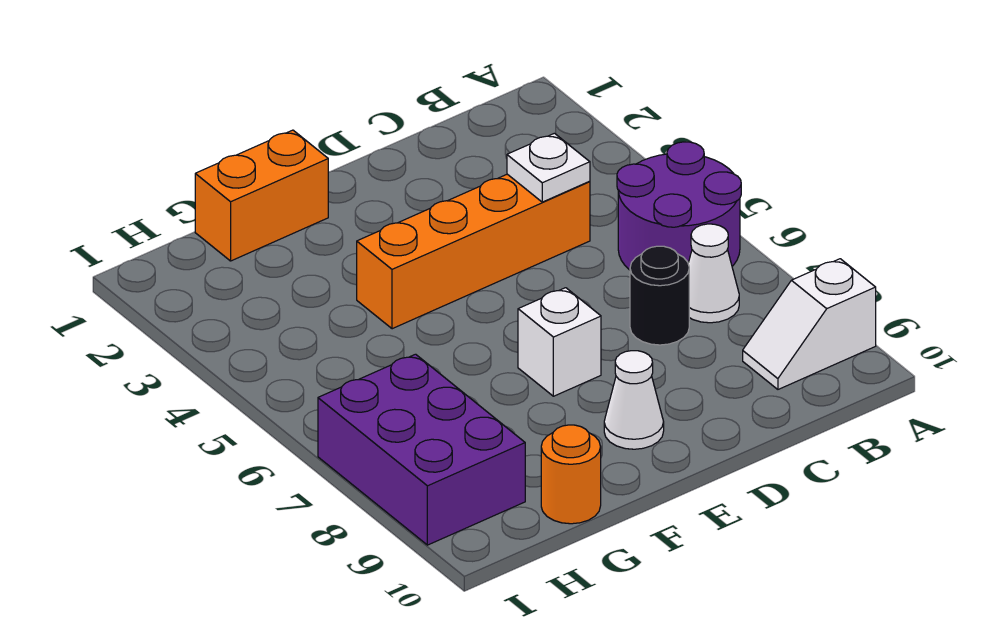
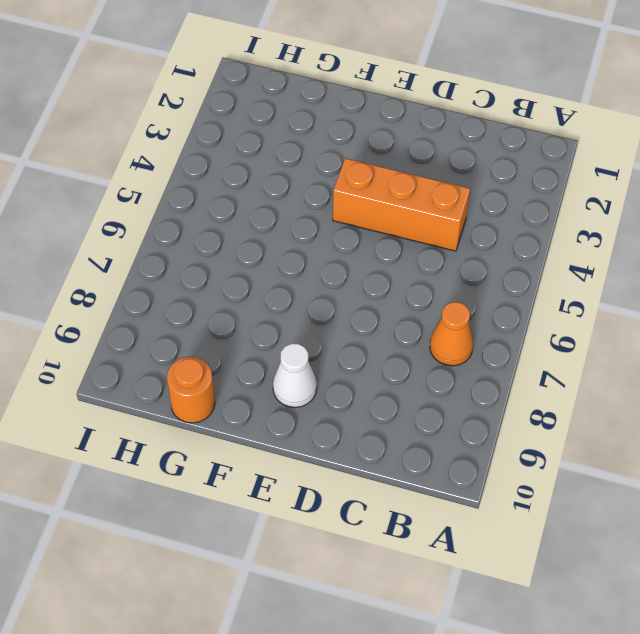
orange cone B7 level 1 -> white cone B7 level 1
orange brick C4:E4 level 1 -> orange brick C4:F4 level 1
none -> purple round brick A5:B6 level 1
none -> white slope A9:B9 level 1 top A

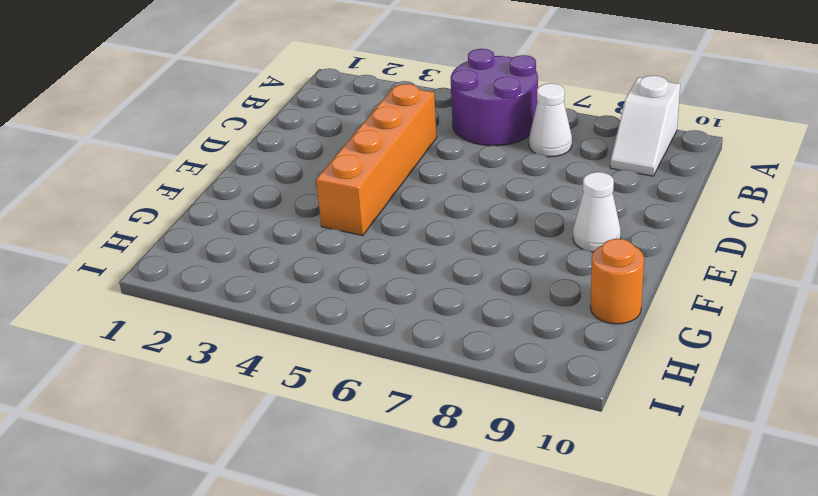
none -> black round brick C7 level 1
none -> white brick E7 level 1

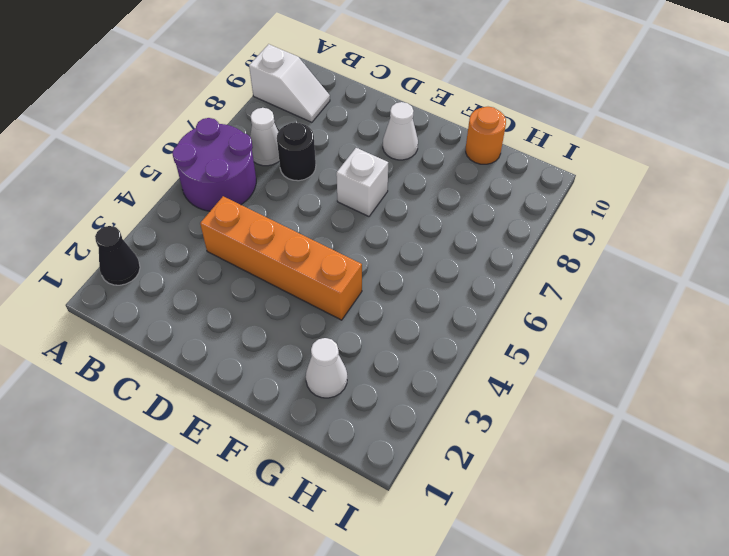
black cone A2 level 1 -> none
white cone G2 level 1 -> none
none -> orange brick F1:G1 level 1
none -> purple brick H7:I9 level 1

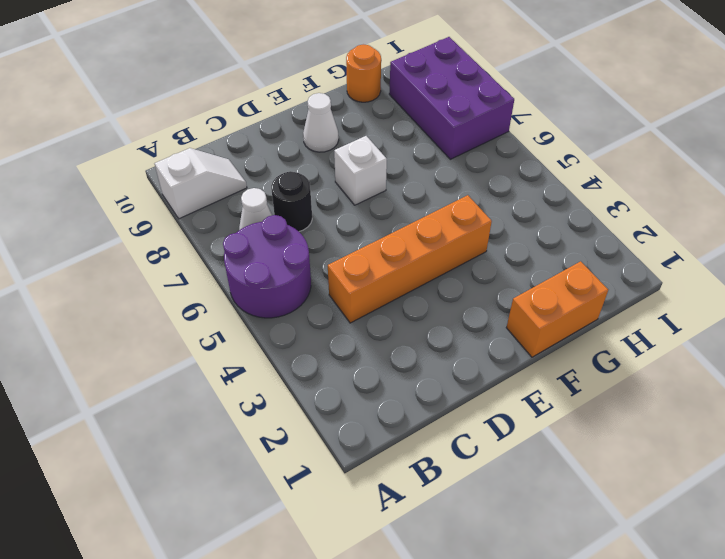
none -> white plate C4 level 2

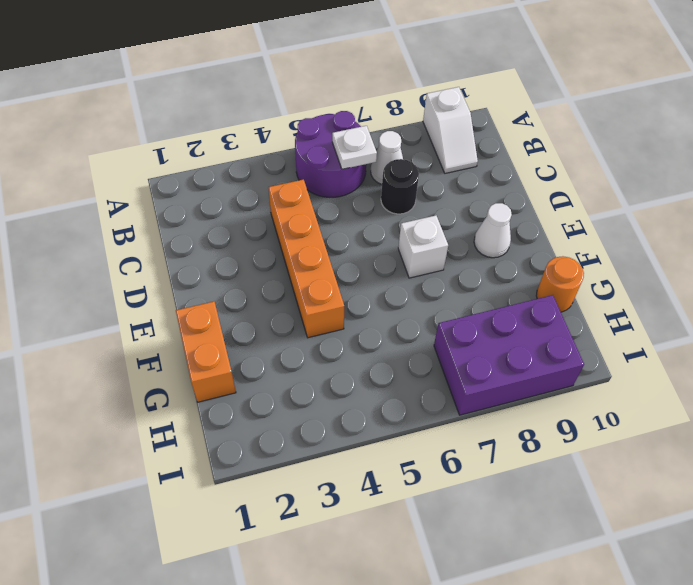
white plate B6 level 2 -> white plate C4 level 2

